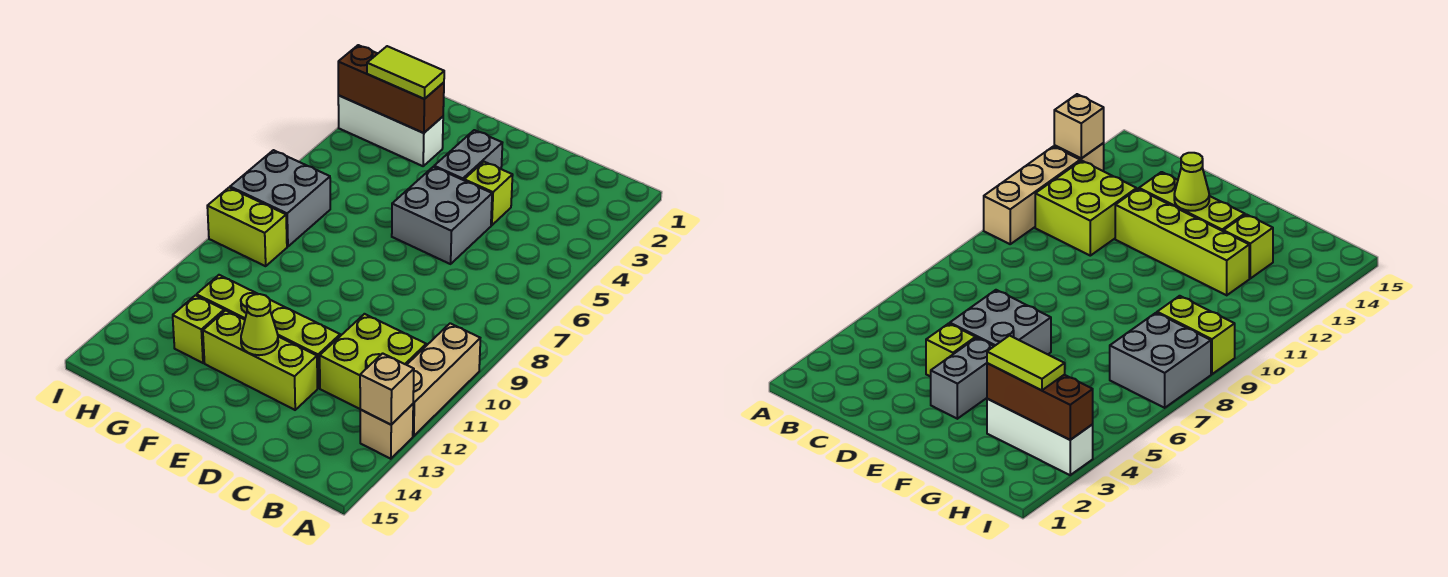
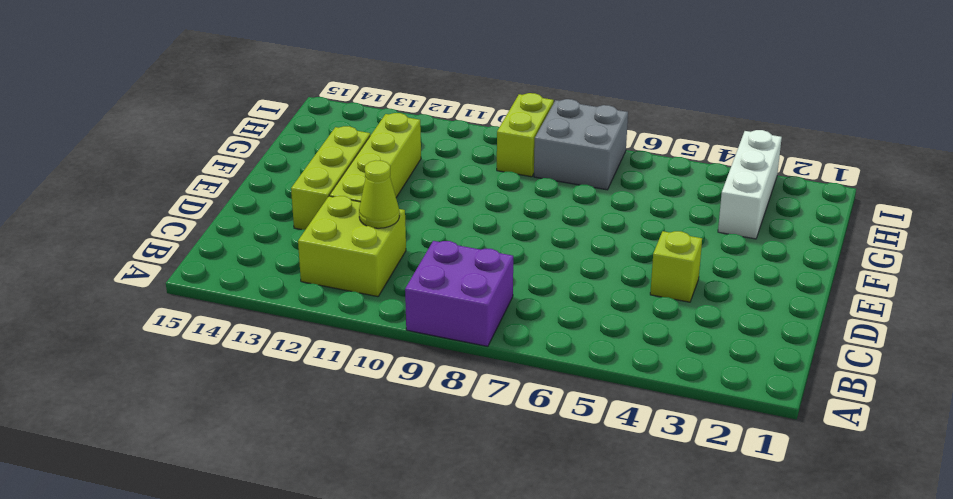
purple brick A8:B9 level 1 -> none
lime cone C11 level 2 -> lime cone E13 level 2
none -> tan brick A10:A12 level 1
none -> tan brick A13 level 1
none -> grey brick D5:E6 level 1

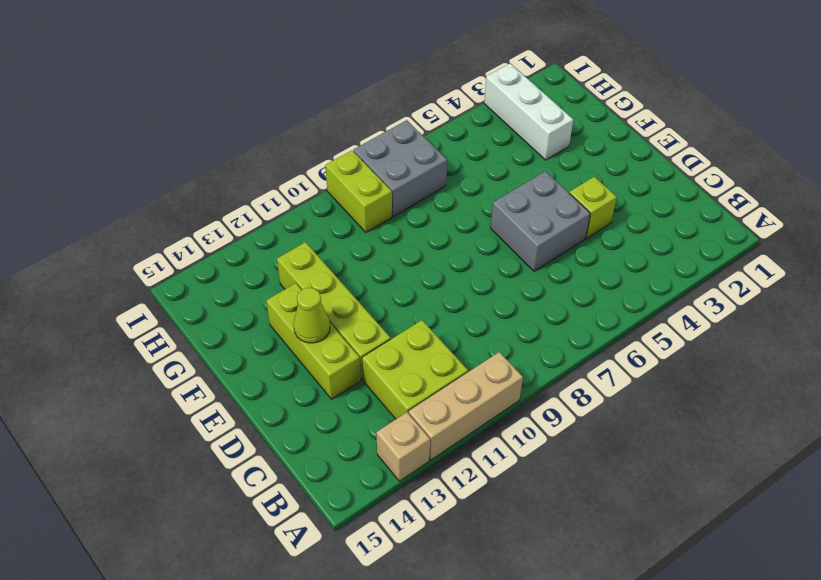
none -> grey brick E3:E4 level 1
none -> lime brick G13 level 1
none -> tan brick A13 level 2

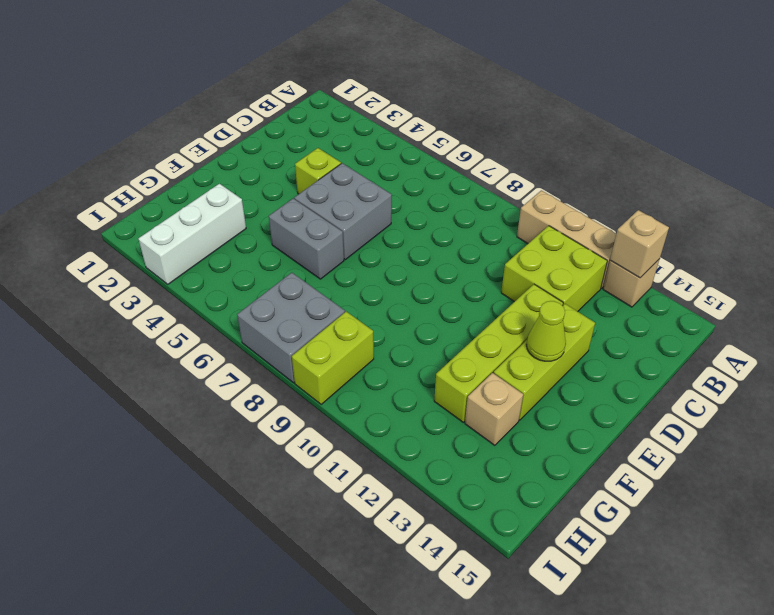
grey brick F5:F6 level 1 -> grey brick E3:E4 level 1
tan brick G13 level 1 -> lime brick G13 level 1
none -> brown brick G3:I3 level 2
none -> lime tile G3:H3 level 3

